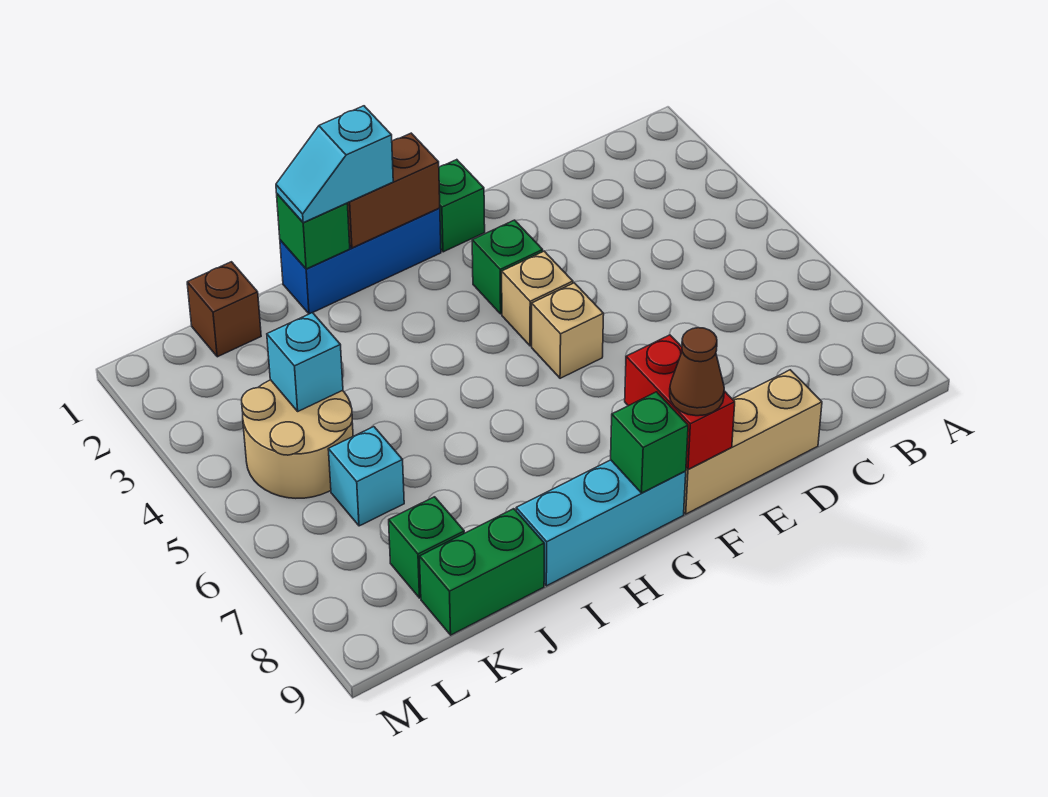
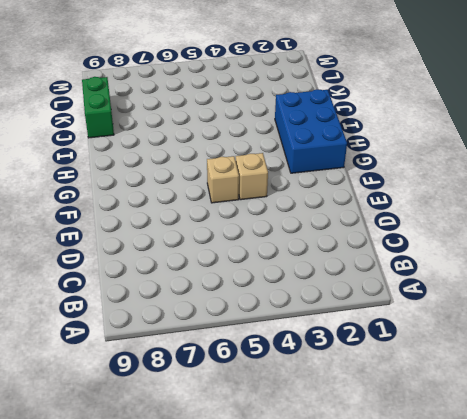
blue brick G1:I2 level 1 -> blue brick G1:I1 level 1
none -> tan brick D9:F9 level 1
none -> green brick F1 level 1
none -> green brick F3 level 1

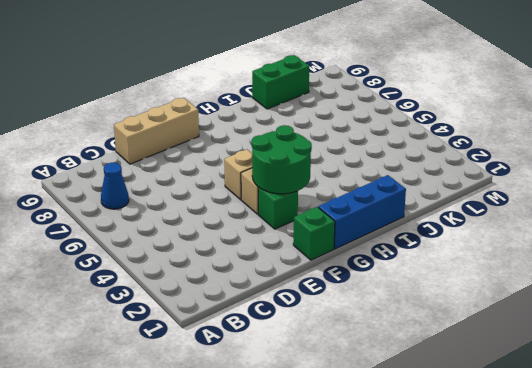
blue cone B7 level 1 -> none
green round brick F3:G4 level 2 -> none
none -> cyan brick G9:I9 level 1
none -> brown brick K1 level 1
none -> tan round brick K4:L5 level 1

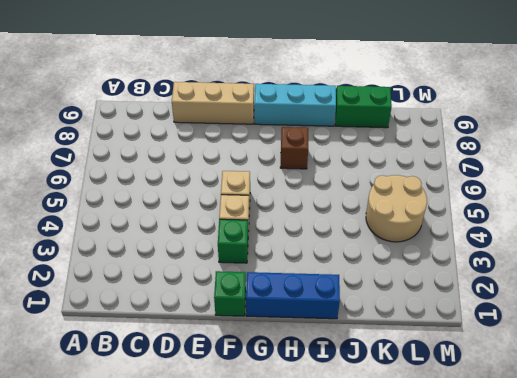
brown brick H7 level 1 -> brown brick K1 level 1
none -> cyan brick K6 level 1
none -> green brick K8 level 1
none -> red brick F8:F9 level 2

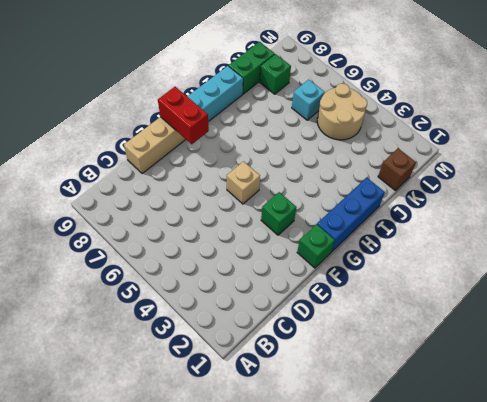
none -> tan brick F4 level 1
none -> brown brick G1:H1 level 2
none -> green brick G9 level 2

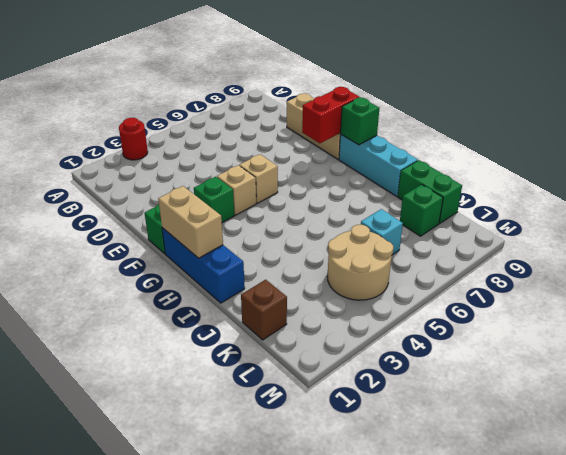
red round brick A3 level 1 -> none
tan brick G1:H1 level 2 -> brown brick G1:H1 level 2
none -> green brick I1 level 2
none -> cyan brick K4 level 2
none -> brown cone F9 level 3

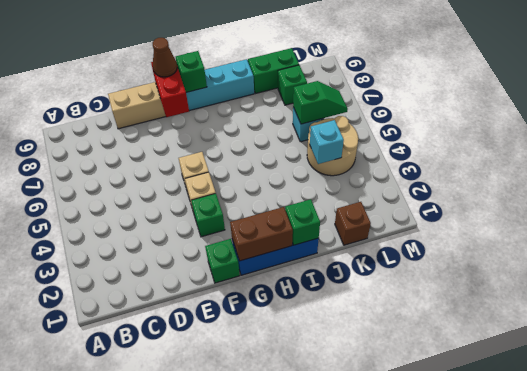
green slope K6:L6 level 2 top K -> none
none -> cyan slope H1:I1 level 3 top H

